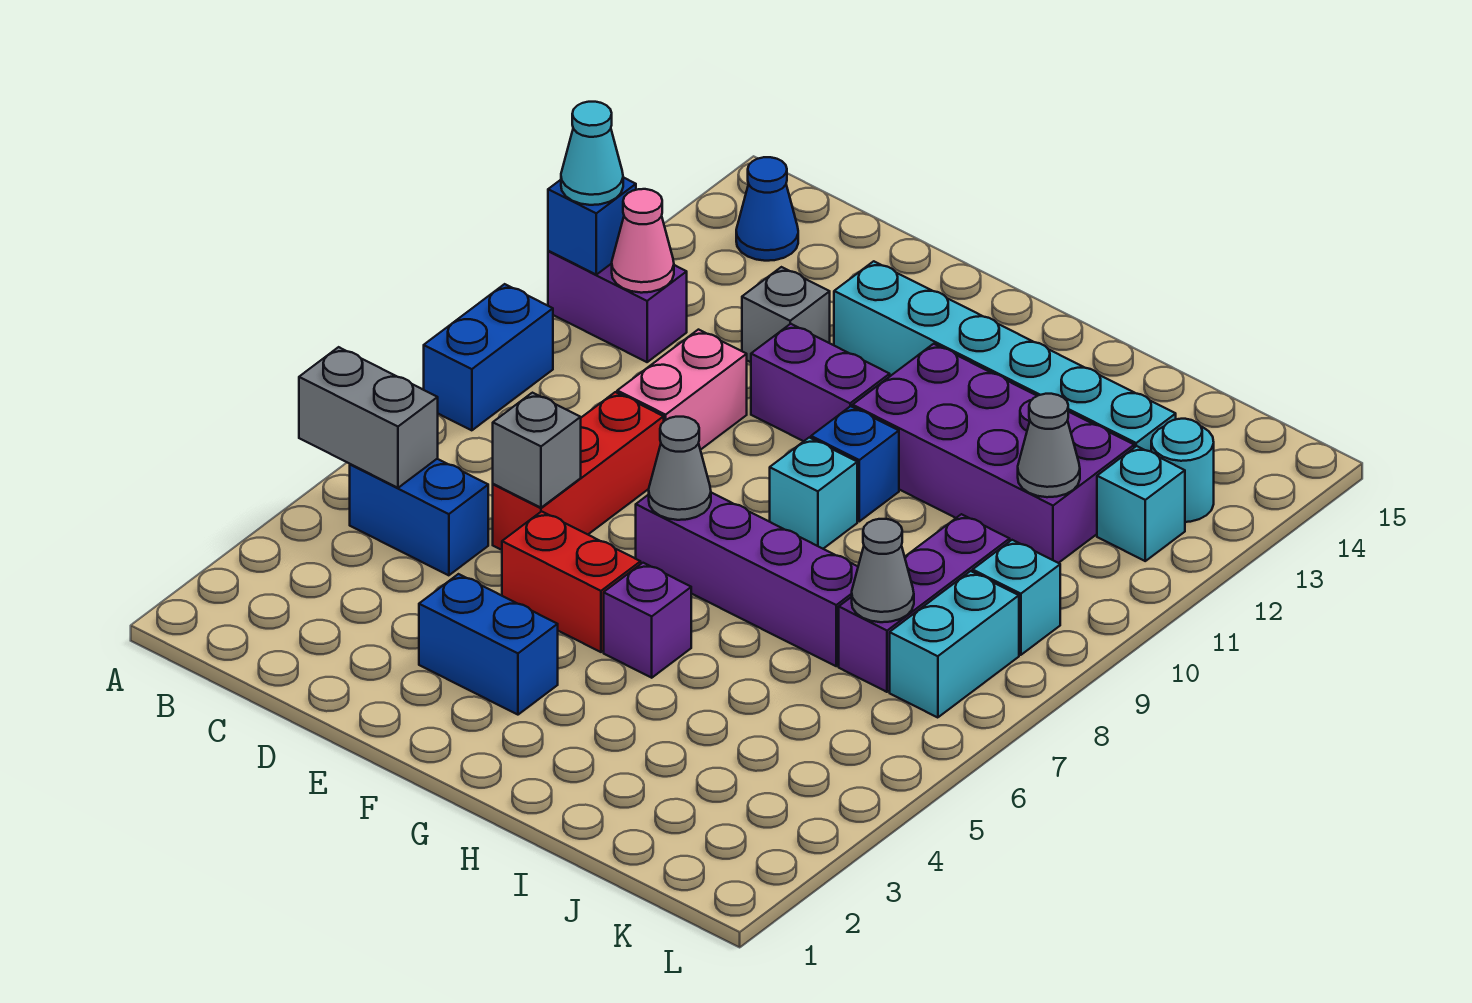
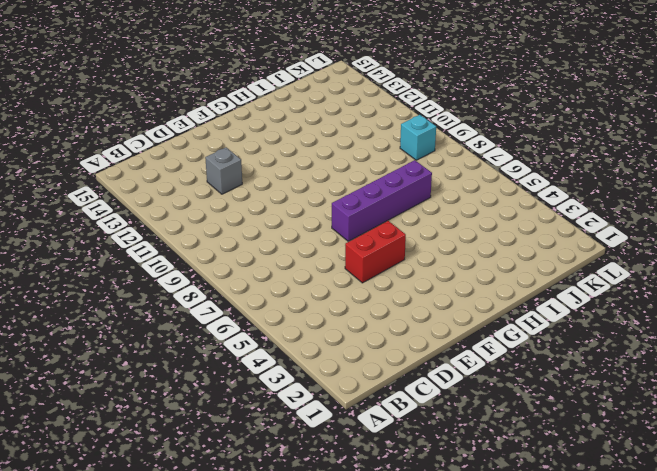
none -> blue brick A8:A9 level 1
none -> purple brick A11:B11 level 1
none -> blue brick B5:C5 level 1

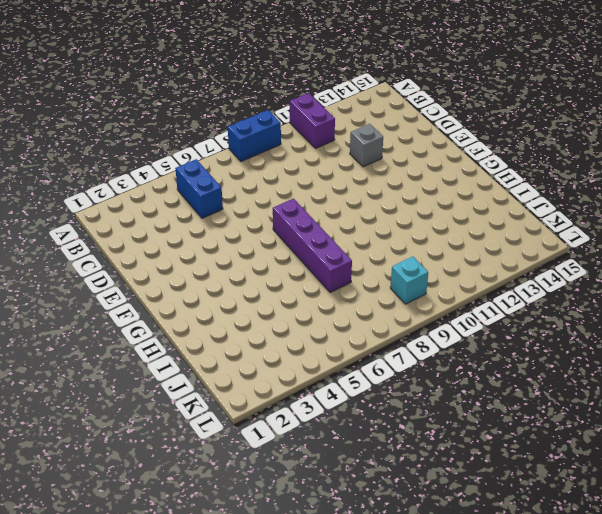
none -> blue cone B14 level 1
none -> red brick D6:D8 level 1
none -> pink brick D9:D10 level 1

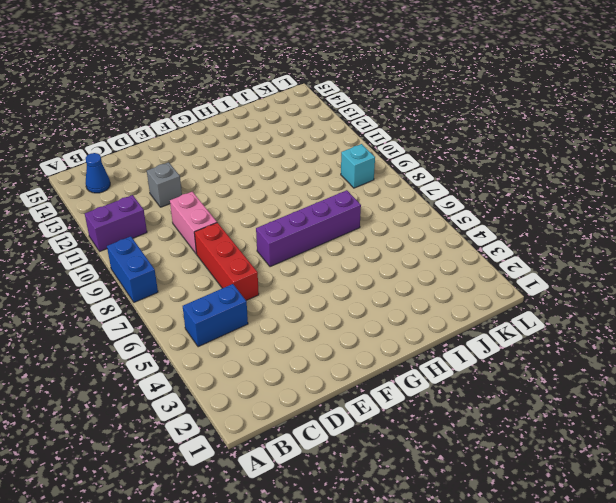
none -> blue brick E3:F3 level 1
none -> red brick E5:F5 level 1
none -> purple brick E11:F11 level 1

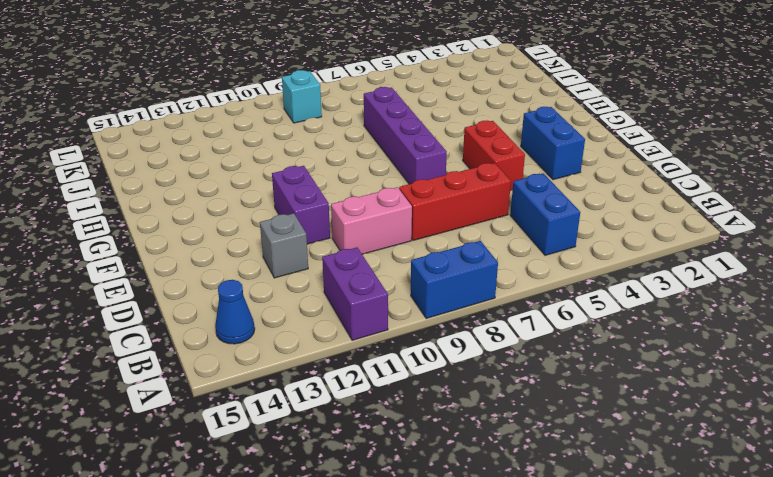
none -> cyan brick E13:J13 level 1
none -> purple brick G5 level 1
none -> cyan brick G9 level 1

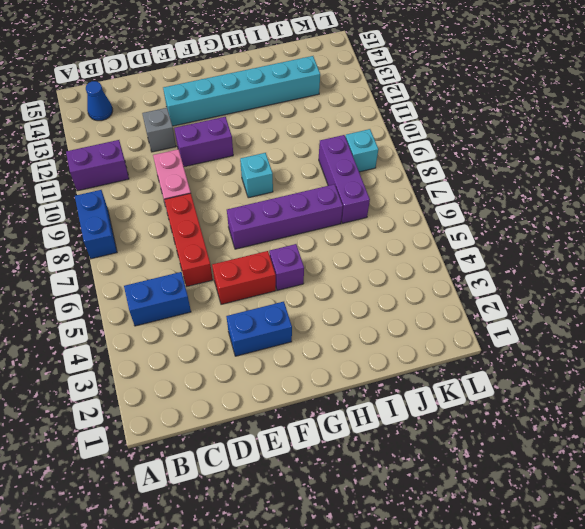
none -> blue brick G10 level 1
none -> purple brick G11:J12 level 1
none -> cyan brick K7:K8 level 1

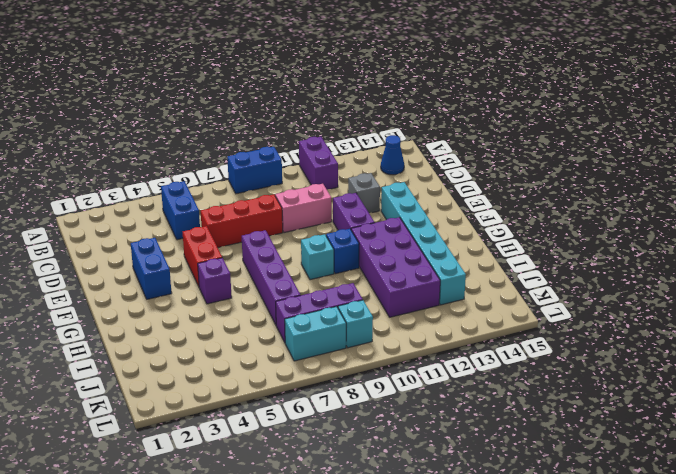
none -> cyan brick K12 level 1
none -> cyan round brick K13 level 1
none -> grey brick A5:B5 level 2

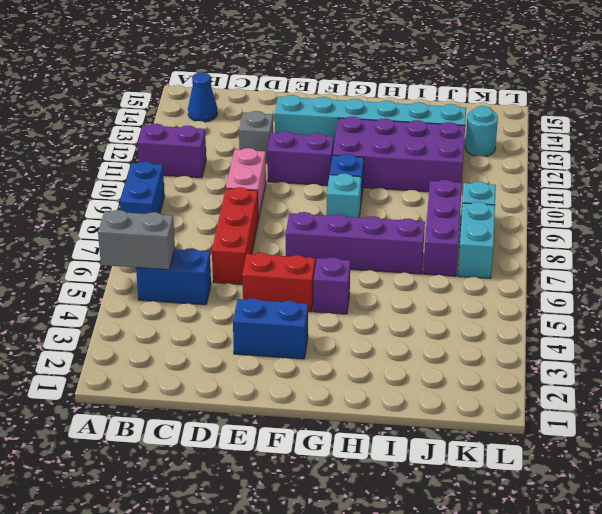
none -> cyan brick K12 level 1
none -> blue brick A11 level 2
none -> pink cone B11 level 2

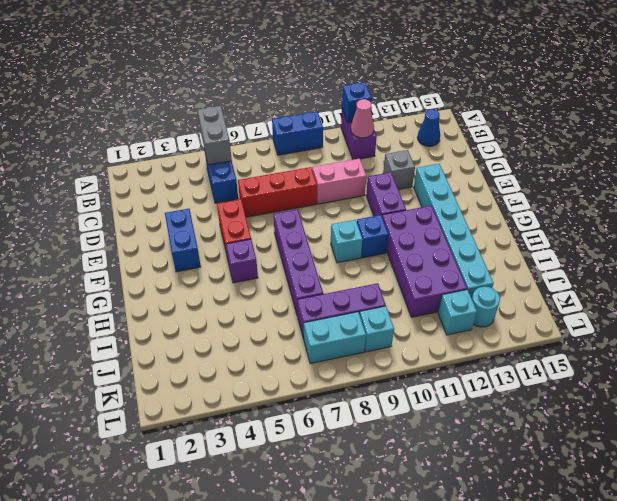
none -> grey brick D6 level 2
none -> grey cone F7 level 2
none -> grey cone J7 level 2

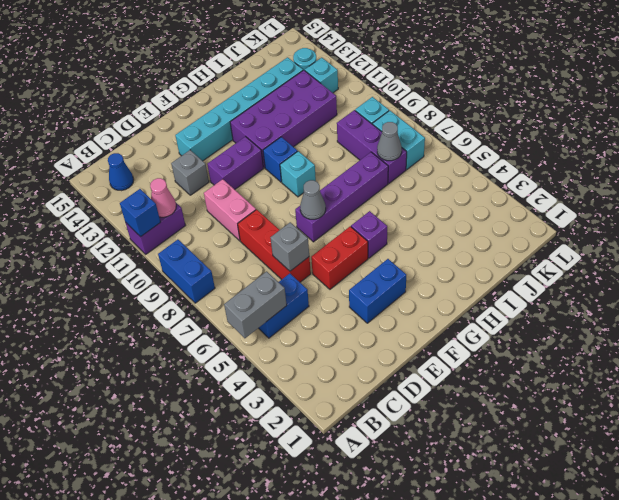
none -> grey cone J11 level 2
none -> cyan cone A11 level 3

